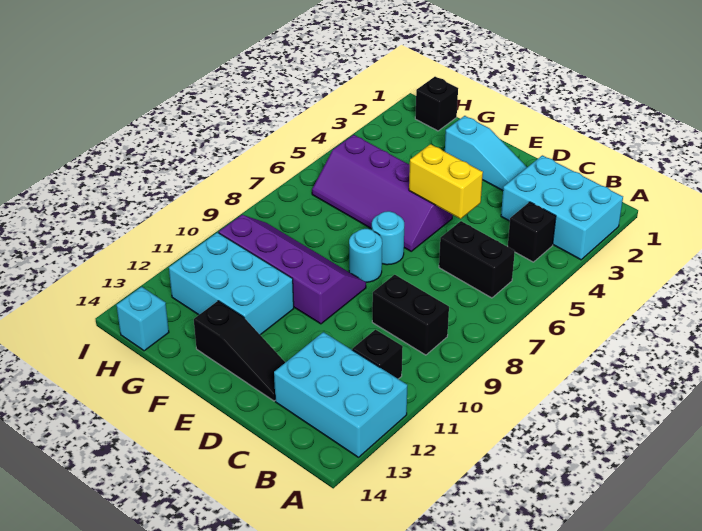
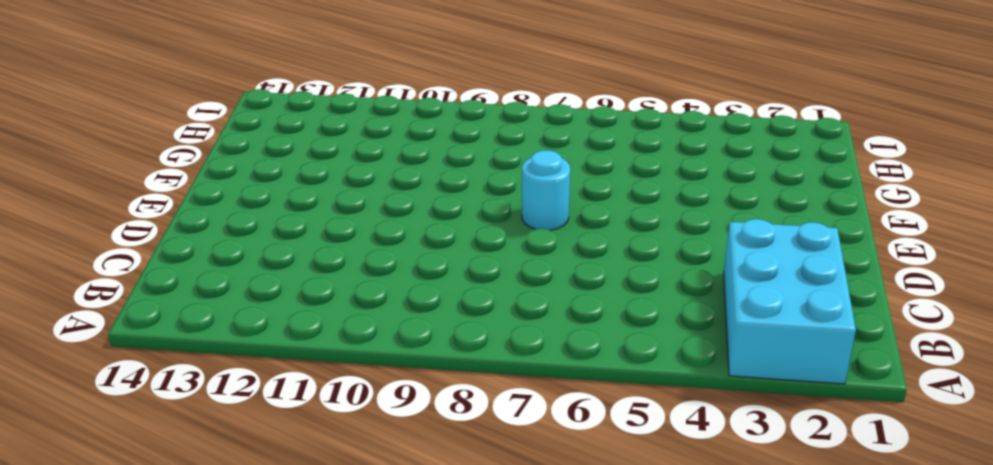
none -> cyan brick A12:C13 level 1
none -> black brick B4 level 1
none -> black brick B6:C6 level 1

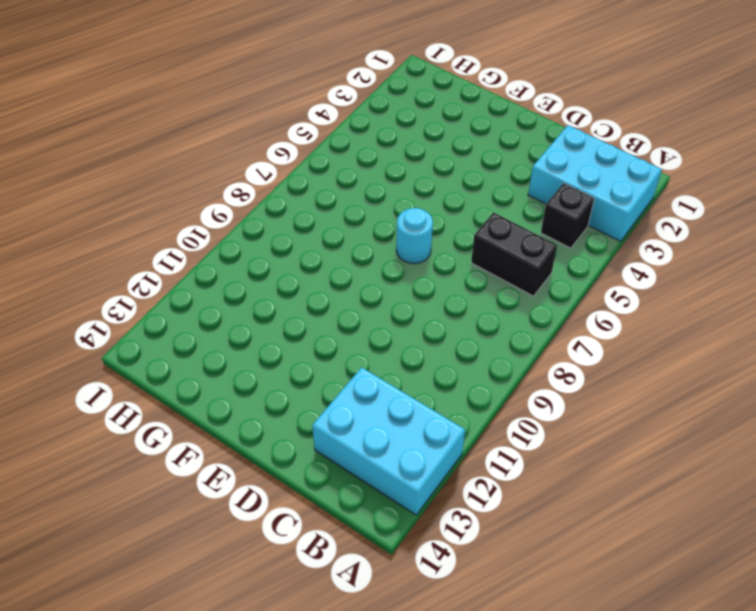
none -> black brick B9:C9 level 1
none -> black brick B11 level 1
none -> cyan slope D2:F2 level 1 top F

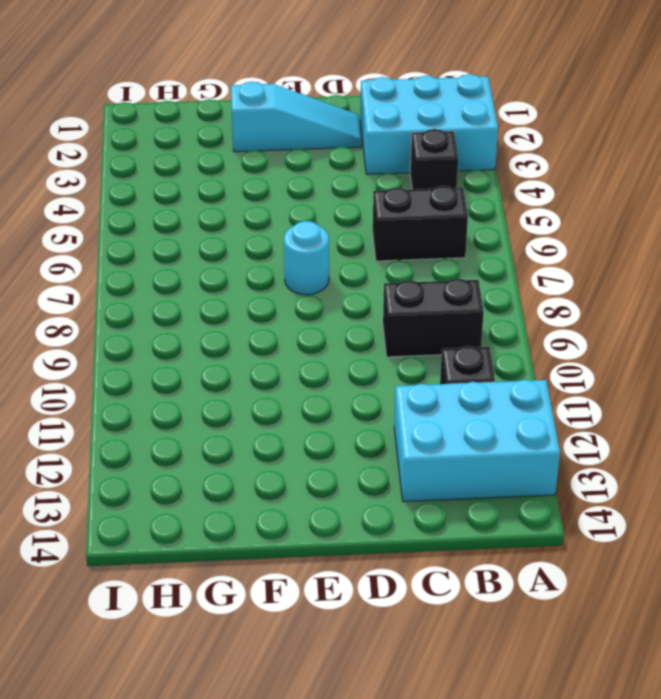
none -> black slope D13:F13 level 1 top F
none -> purple slope E5:H6 level 1 top 5
none -> cyan round brick E8 level 1

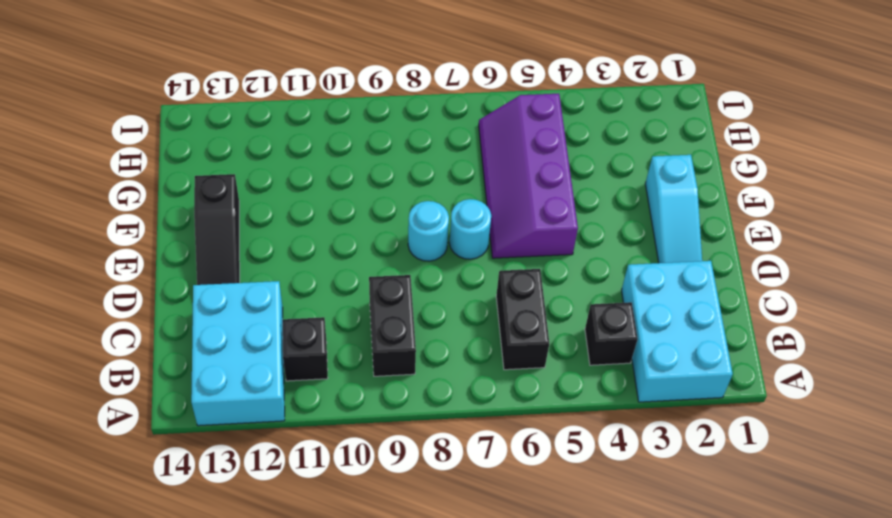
none -> purple slope E9:H10 level 1 top 10
none -> cyan brick F11:H12 level 1
none -> black brick H1 level 1

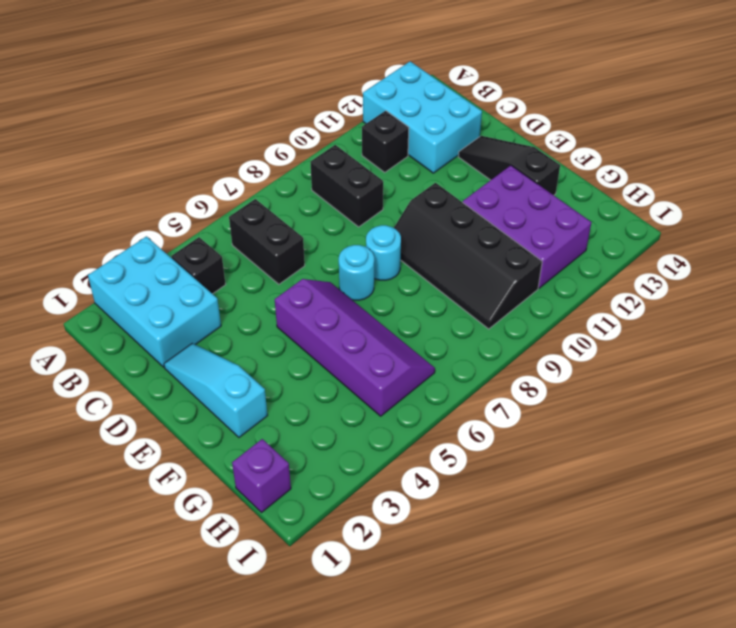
black slope E9:H10 level 1 top 10 -> purple slope E9:H10 level 1 top 10
purple brick F11:H12 level 1 -> cyan brick F11:H12 level 1
purple brick H1 level 1 -> black brick H1 level 1
none -> cyan brick H14 level 1
none -> yellow brick D5:E5 level 2

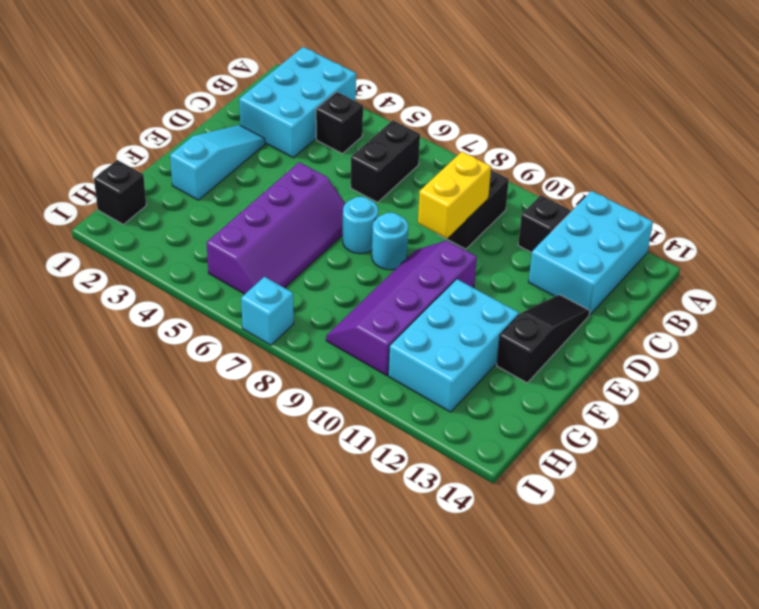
yellow brick C9:D9 level 2 -> yellow brick D5:E5 level 2
cyan brick I7 level 1 -> cyan brick H14 level 1

